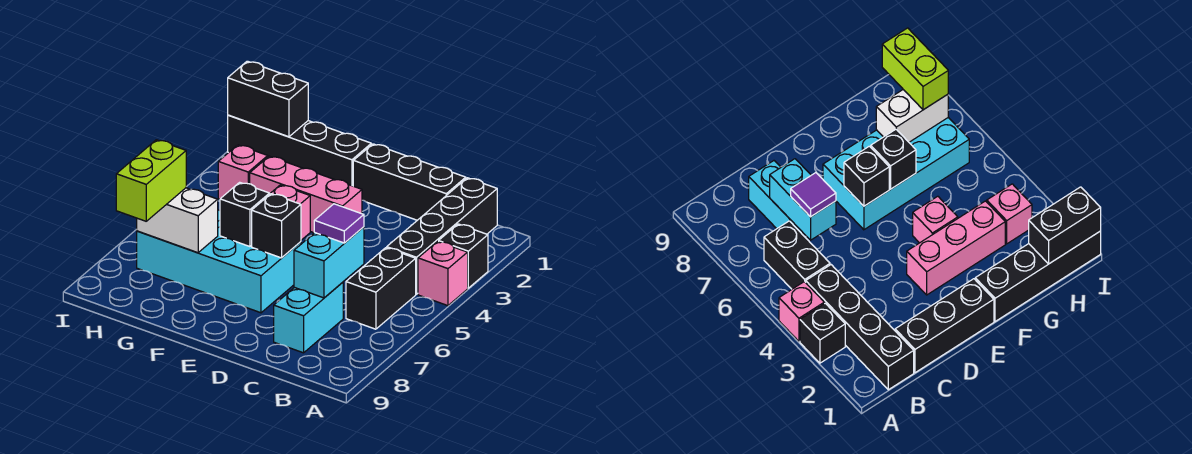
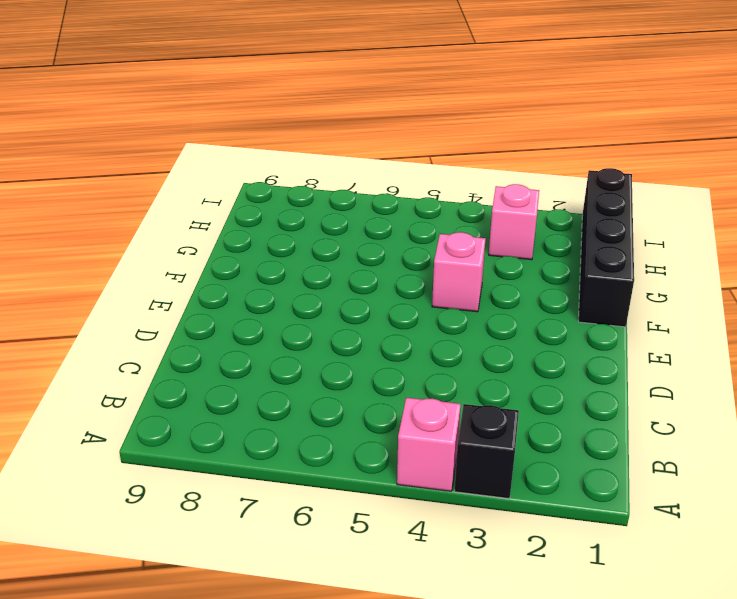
none -> black brick B1:B4 level 1
none -> black brick B5:B6 level 1
none -> black brick C1:E1 level 1

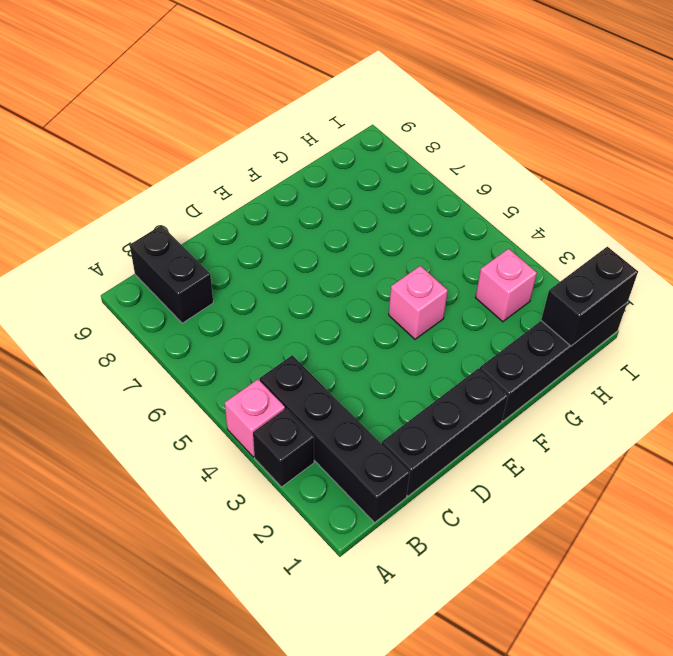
black brick B8:B9 level 1 -> black brick B5:B6 level 1
none -> cyan brick C7:C8 level 1
none -> pink brick E3:G3 level 1
none -> cyan brick E6:H7 level 1

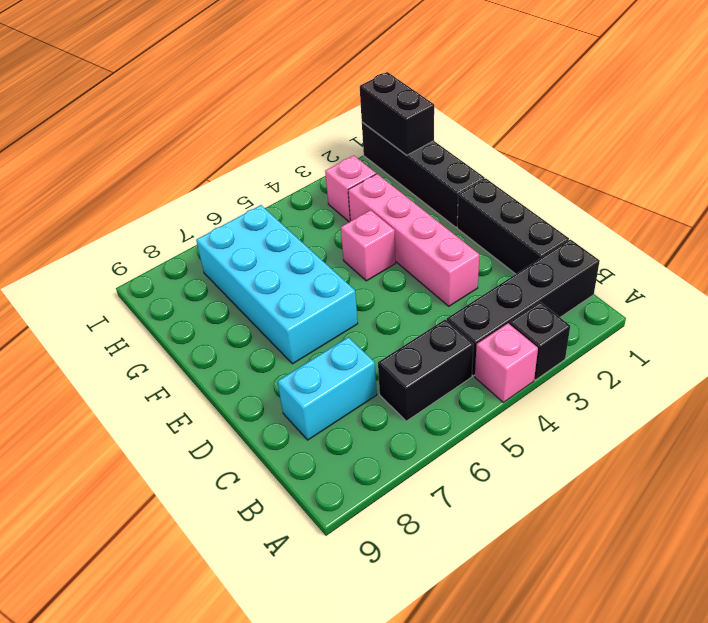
pink brick D3:G3 level 1 -> pink brick E3:G3 level 1
none -> cyan brick C6:C7 level 2
none -> black brick E6 level 2
none -> black brick F6 level 2

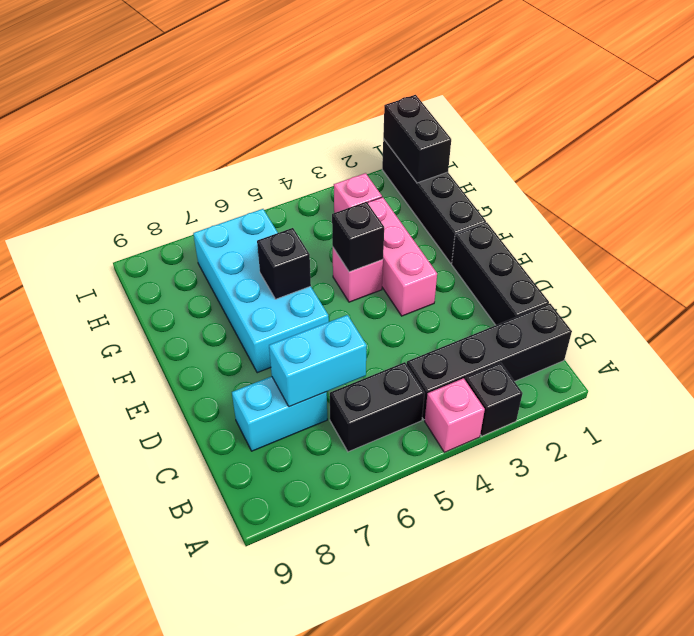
black brick F4 level 2 -> black brick E6 level 2
none -> white brick G7:H7 level 2
none -> purple tile C6 level 3
none -> lime brick H7:H8 level 3

